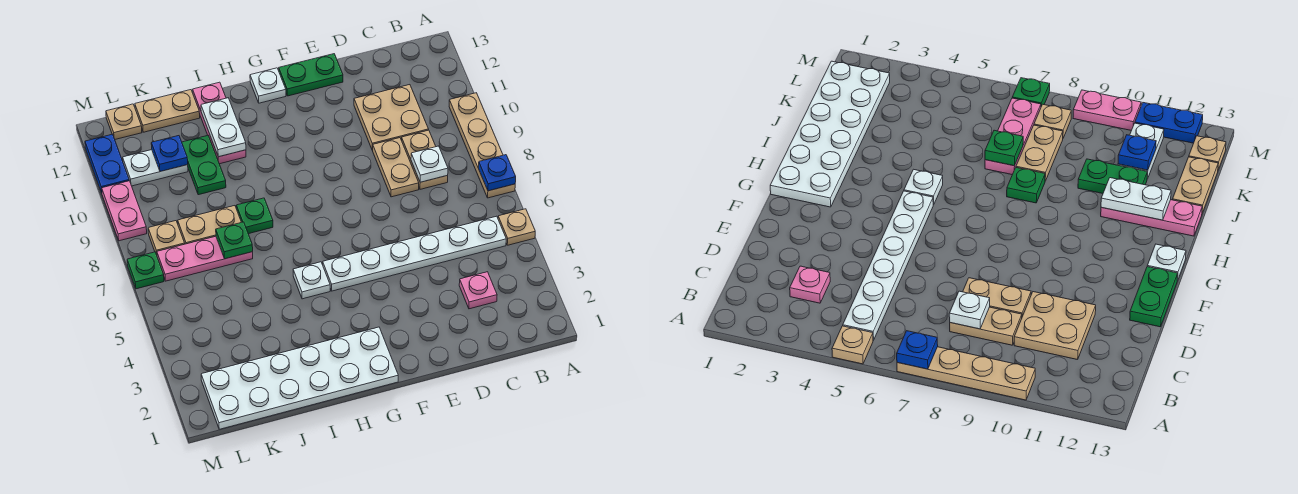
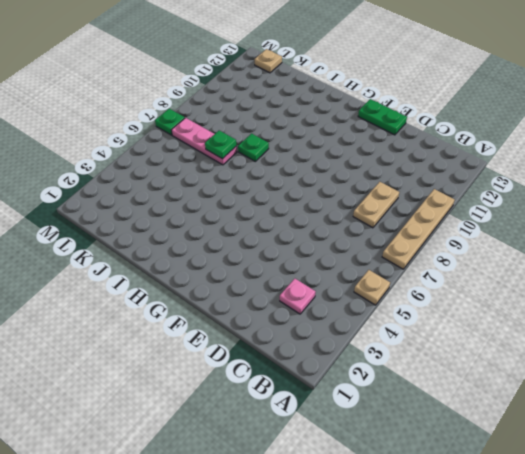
none -> white plate B5:G5 level 1
none -> tan plate C10:D11 level 1
none -> tan plate D8:D9 level 1

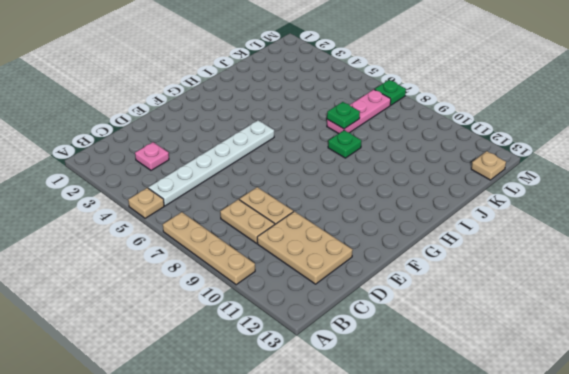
tan plate C10:D12 level 1 -> tan plate C10:D11 level 1
none -> green plate E13:F13 level 1
none -> white plate G1:L2 level 1
none -> white plate G13 level 1

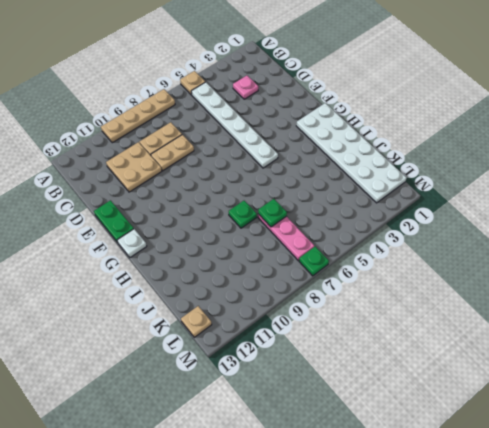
none -> white plate H5 level 1
none -> pink plate I11:I13 level 1
none -> tan plate J8:K8 level 1

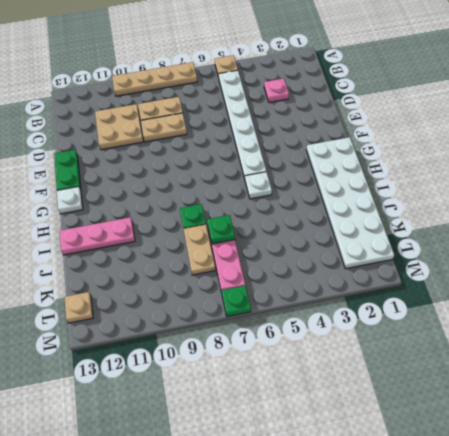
none -> green plate J10:J11 level 1
none -> tan plate J13:K13 level 1
none -> white plate K11:L11 level 1

